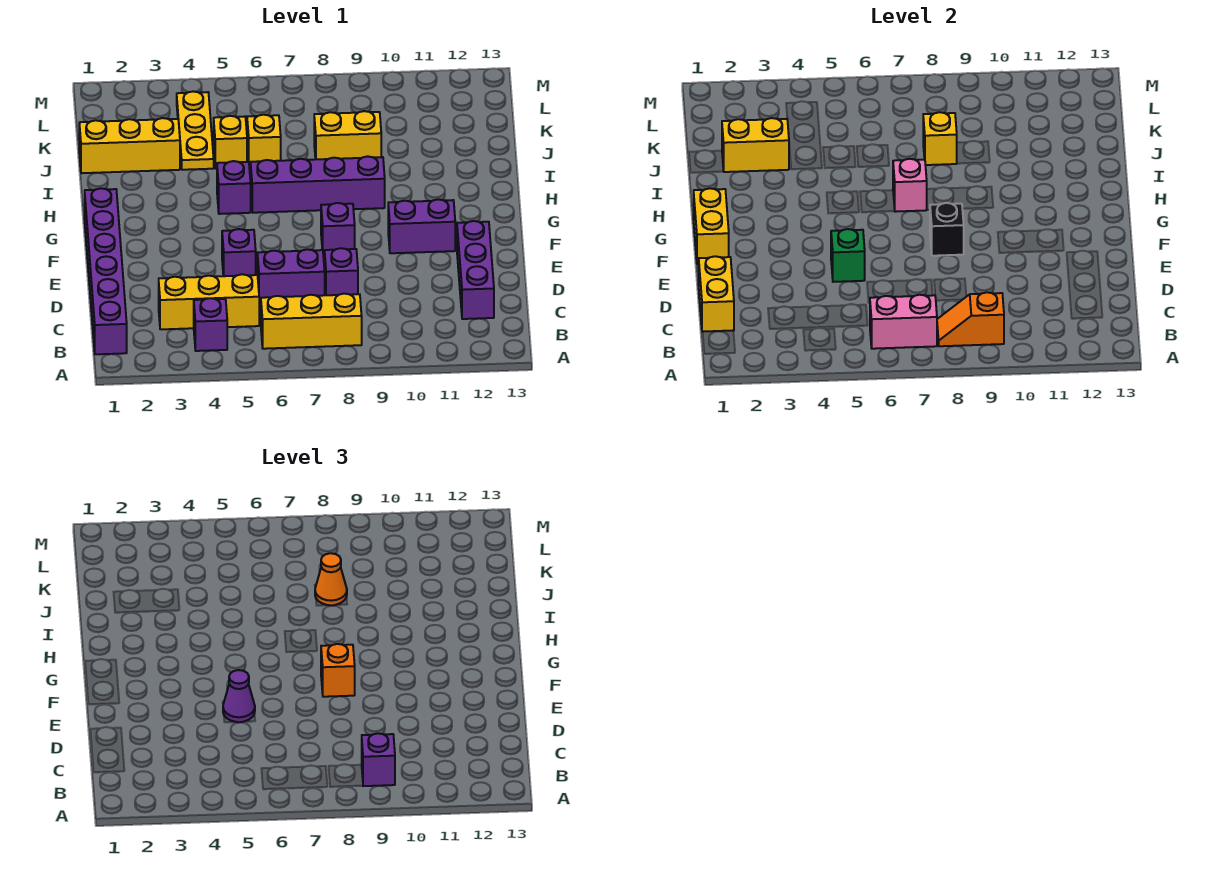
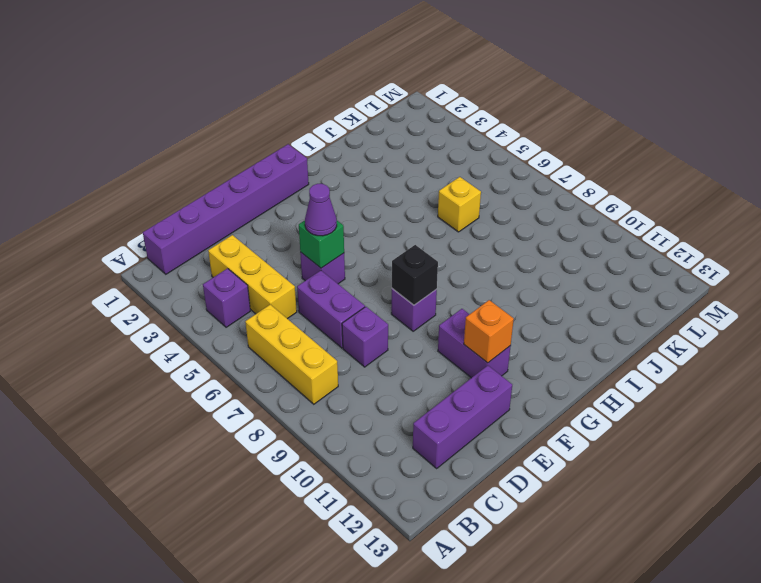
orange brick F11 level 2 -> orange brick F8 level 3
none -> purple brick H5 level 1
none -> purple brick H6:H9 level 1
none -> yellow brick J1:J3 level 1
none -> yellow plate J4:L4 level 1

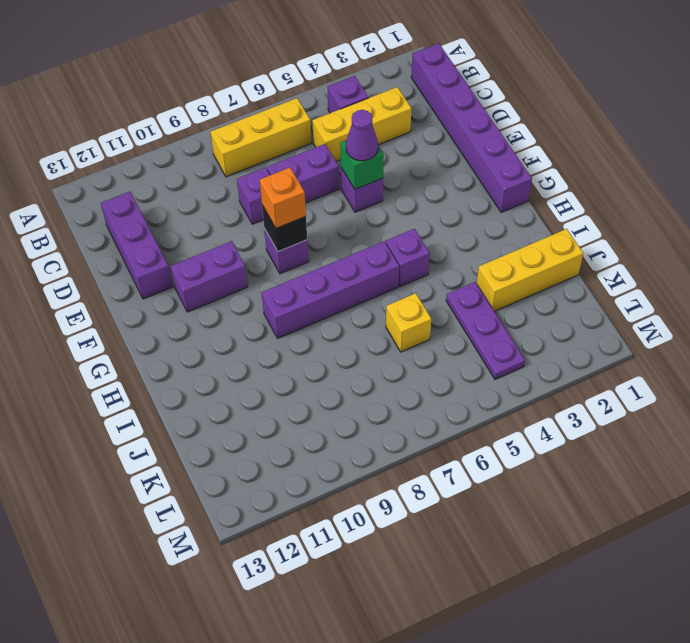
purple plate J4:L4 level 1 -> yellow plate J4:L4 level 1
none -> yellow brick J5 level 1
none -> yellow brick J8:J9 level 1
none -> pink brick B6:B7 level 2
none -> orange slope B8:B9 level 2 top 9

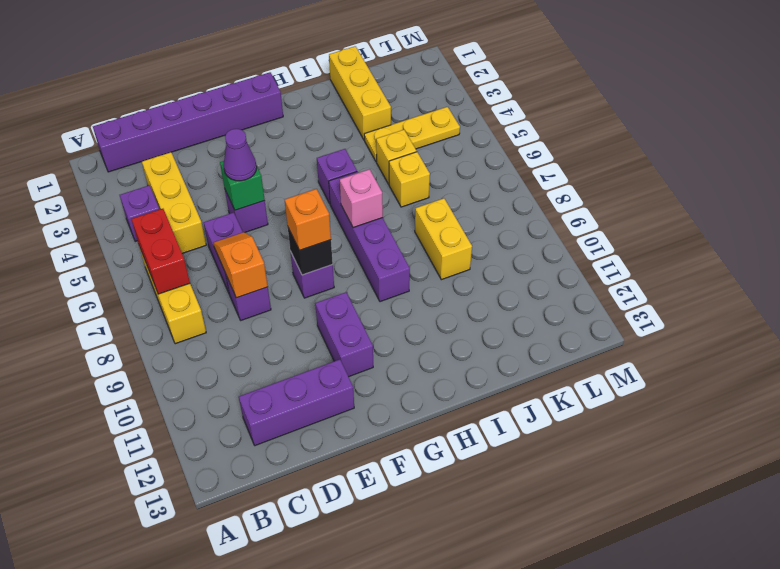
red brick B6:B7 level 2 -> pink brick B6:B7 level 2
orange slope D7:D8 level 2 top 8 -> orange slope B8:B9 level 2 top 9
none -> yellow brick C1:D1 level 2
none -> yellow brick F1:G1 level 2
none -> yellow brick J2:J3 level 2
none -> yellow brick J8 level 2

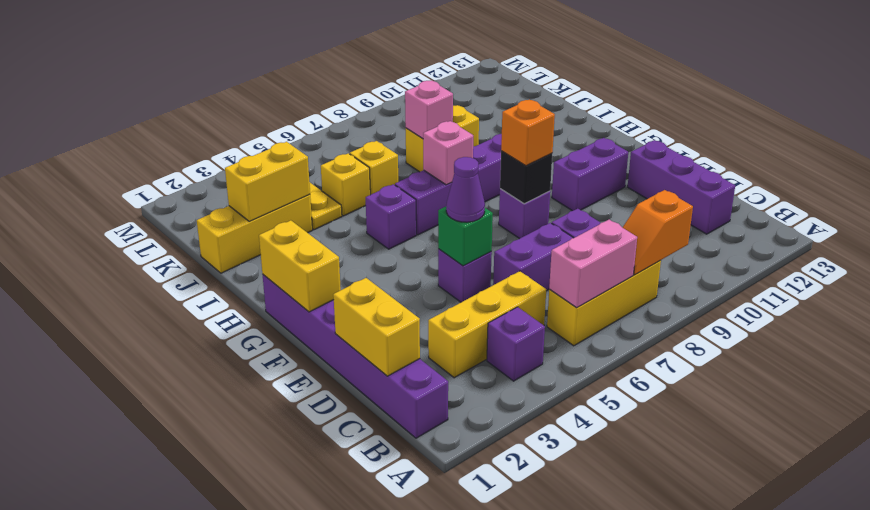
pink brick J8 level 2 -> yellow brick J8 level 2
none -> purple brick B9 level 3
none -> orange cone J8 level 3

